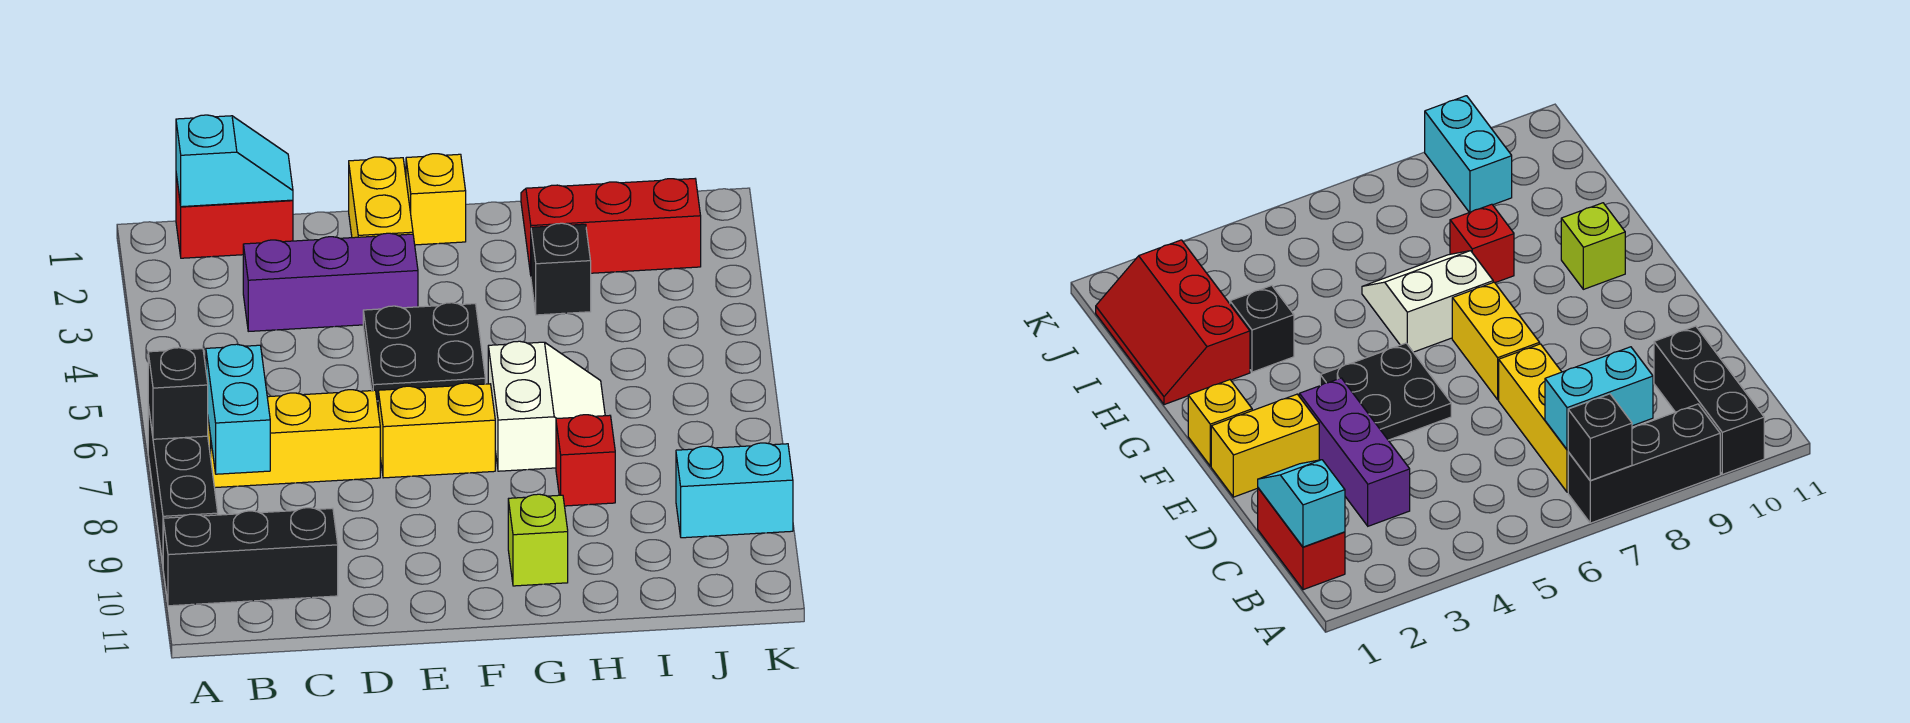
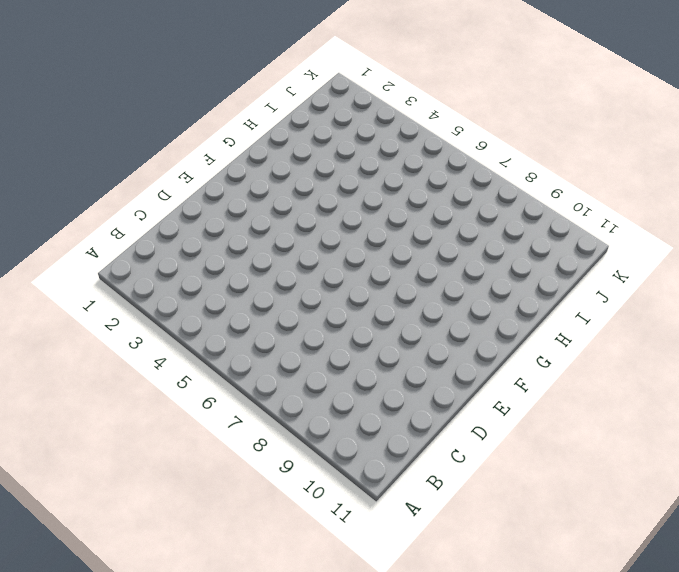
none -> black brick A7:A9 level 1
none -> black brick A10:C10 level 1
none -> red brick B1:C1 level 1

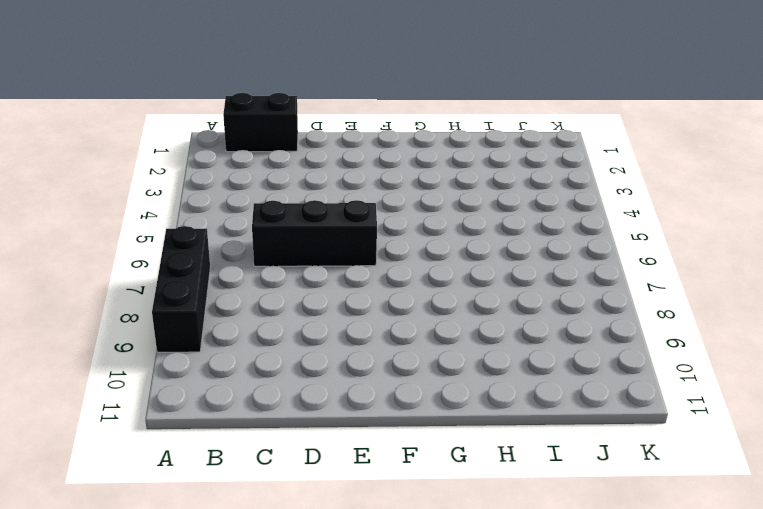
black brick B1:C1 level 1 -> red brick B1:C1 level 1
black brick C6:E6 level 1 -> black brick A10:C10 level 1
none -> yellow brick B7:D7 level 1
none -> purple brick C3:E3 level 1
none -> yellow brick E1:E2 level 1

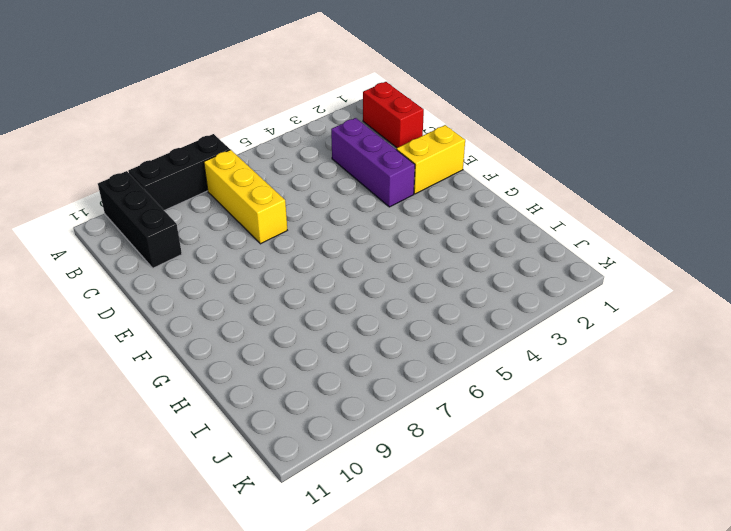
none -> black plate E4:F5 level 1
none -> yellow brick E7:F7 level 1
none -> yellow brick F1 level 1

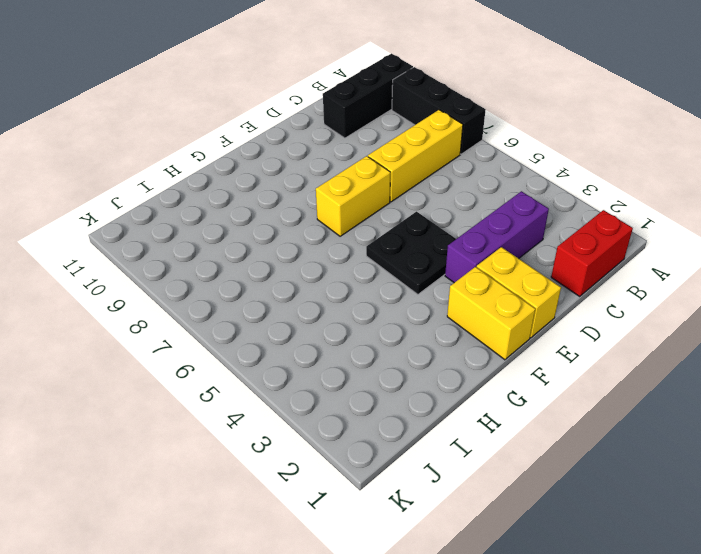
yellow brick F1:F2 level 1 -> yellow brick F1 level 1
none -> white slope G6:H7 level 1 top G
none -> lime brick G10 level 1
none -> red slope H1:J2 level 1 top 2

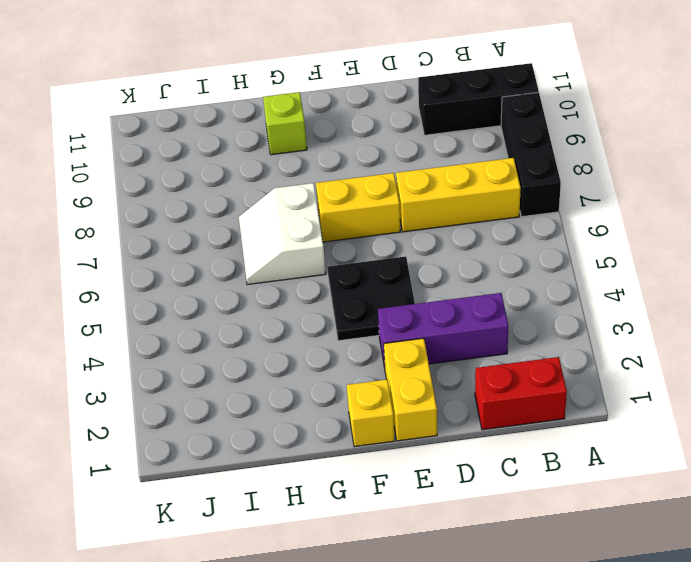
none -> red slope H1:J2 level 1 top 2
none -> black brick H3 level 1
none -> red brick H8 level 1

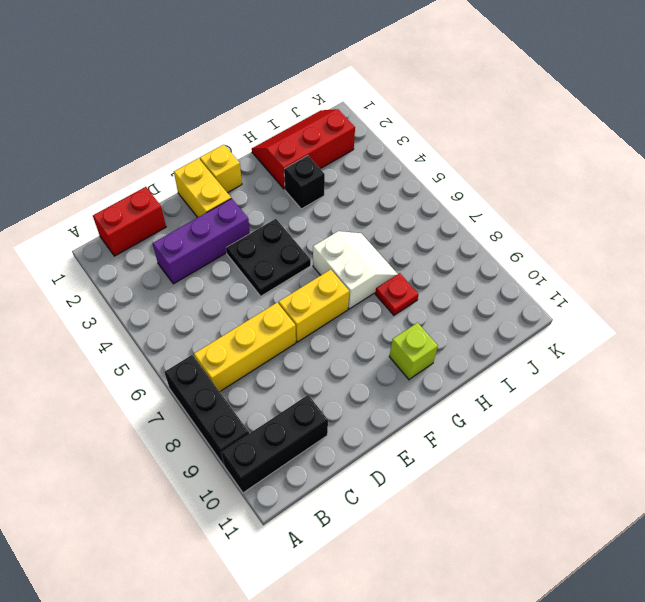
red plate H8 level 1 -> red brick H8 level 1
none -> cyan brick J9:K9 level 1
none -> black brick A7 level 2
none -> cyan slope B1:C1 level 2 top B

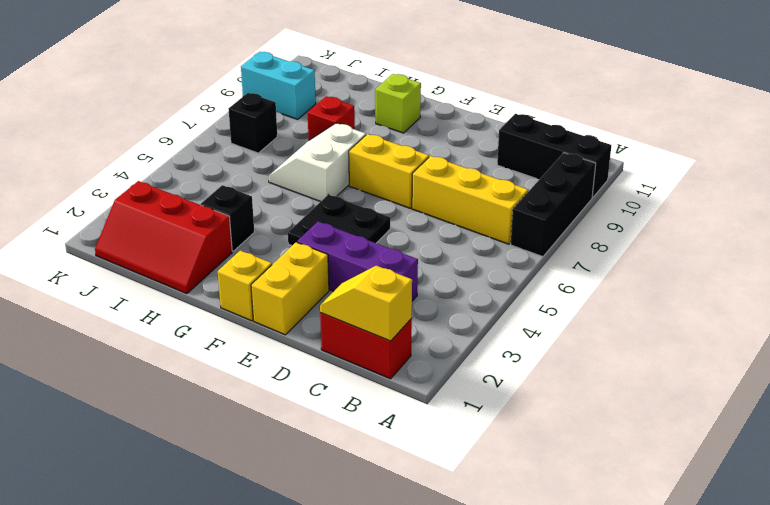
yellow slope B1:C1 level 2 top B -> cyan slope B1:C1 level 2 top B
black brick J7 level 1 -> black brick A7 level 2
none -> cyan brick B7:B8 level 2

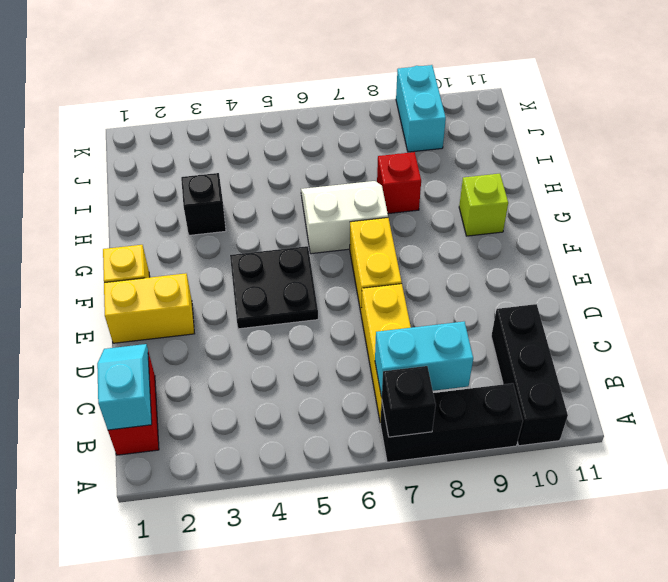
none -> purple brick C3:E3 level 1
none -> red slope H1:J2 level 1 top 2

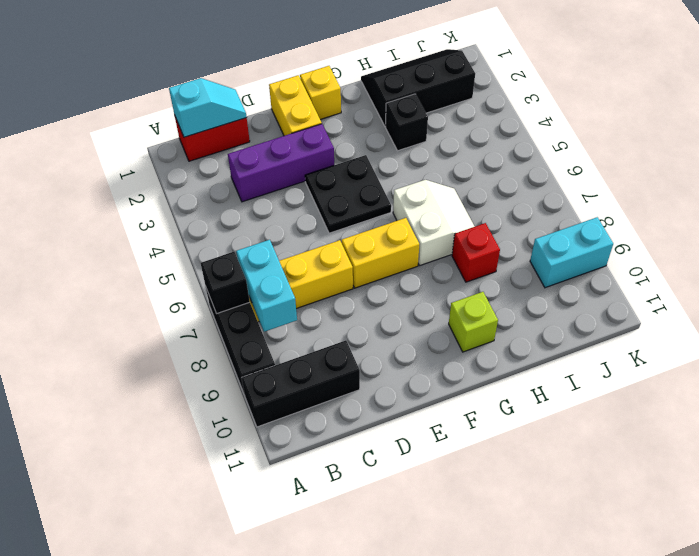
black slope H1:J2 level 1 top 2 -> red slope H1:J2 level 1 top 2

